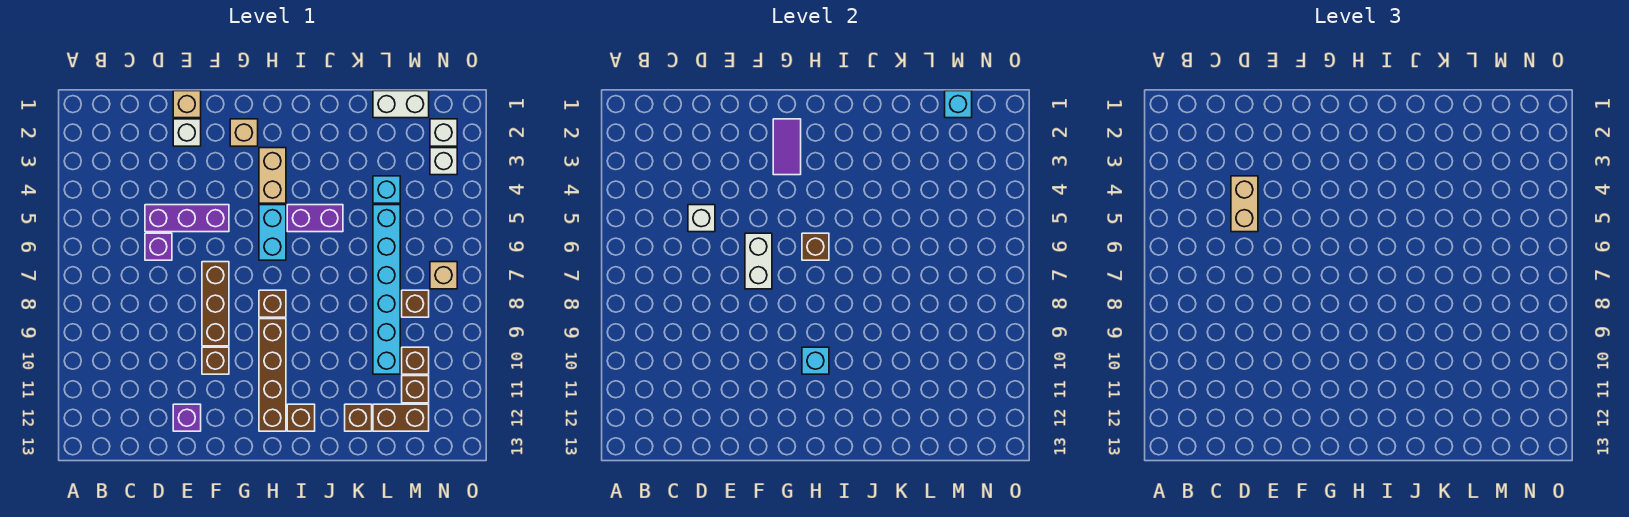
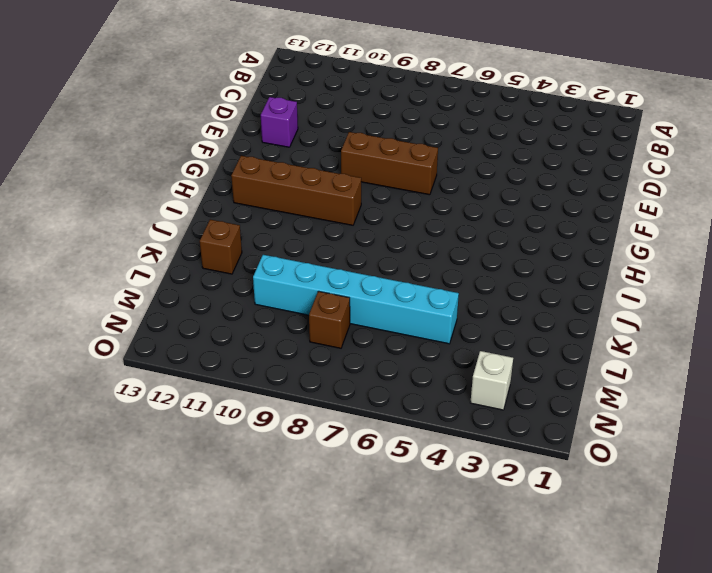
none -> purple brick D5:F5 level 1
none -> purple brick D6 level 1
none -> tan brick E1 level 1
none -> white brick E2 level 1

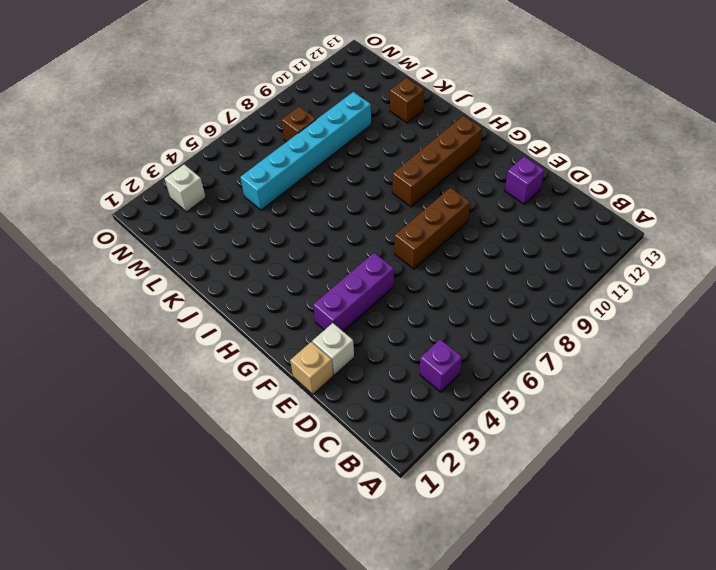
purple brick B4 level 1 -> purple brick D6 level 1
purple brick F3:F5 level 1 -> purple brick D5:F5 level 1
none -> brown brick F10 level 1
none -> tan brick G2 level 1
none -> tan brick H3:H4 level 1
none -> cyan brick H5:H6 level 1

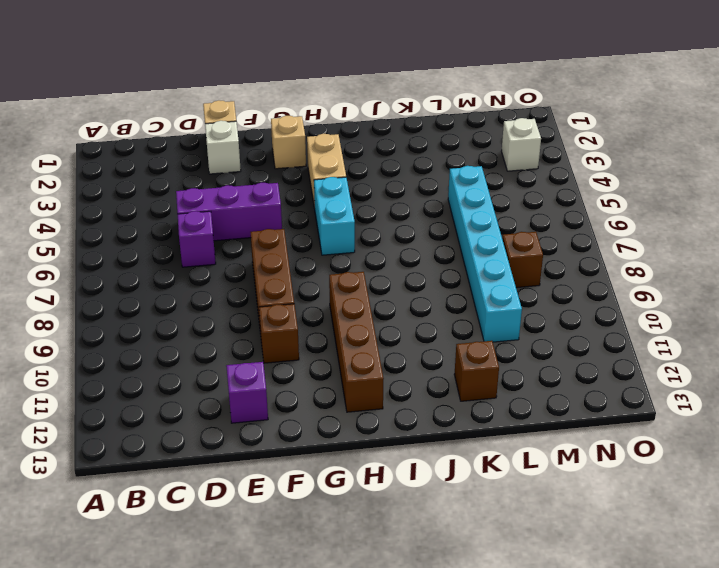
none -> brown brick H8 level 1
none -> purple brick I5:J5 level 1
none -> brown brick I12 level 1
none -> white brick L1:M1 level 1

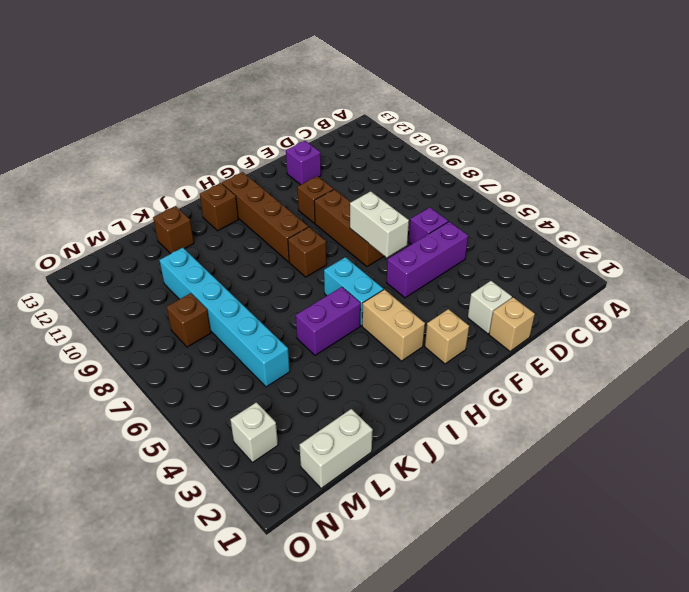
none -> cyan brick L4 level 1
none -> brown brick L12:M12 level 1
none -> brown brick M10 level 1
none -> brown brick M11 level 1

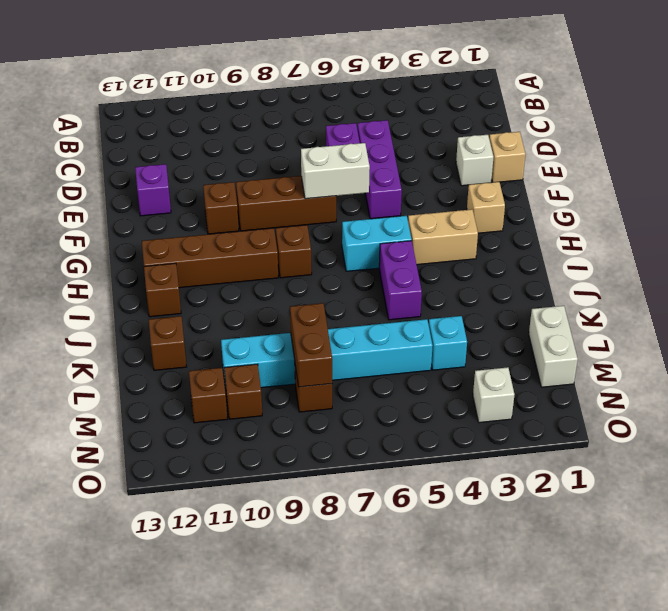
brown brick L8:M8 level 2 -> brown brick L12:M12 level 1
none -> white brick N2 level 1
none -> tan brick N7 level 1
none -> white brick D5 level 2
none -> purple tile G2:G3 level 2

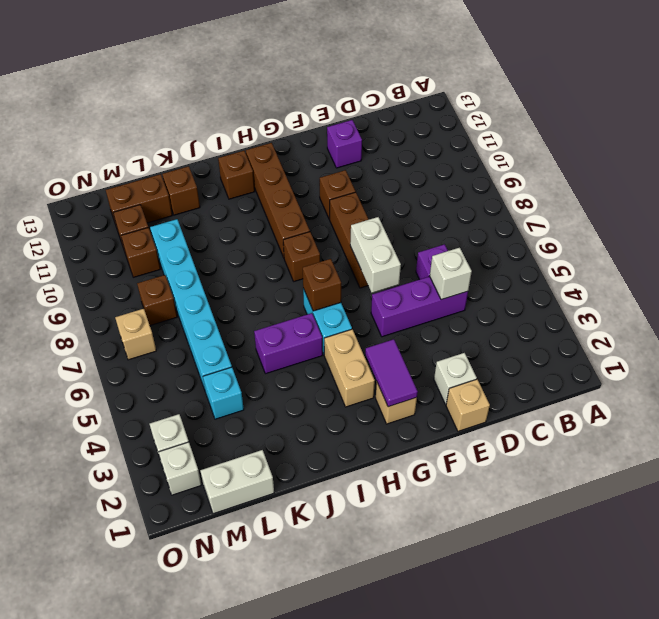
none -> cyan brick H10 level 2
none -> cyan brick M1 level 2
none -> tan brick D4:D5 level 3

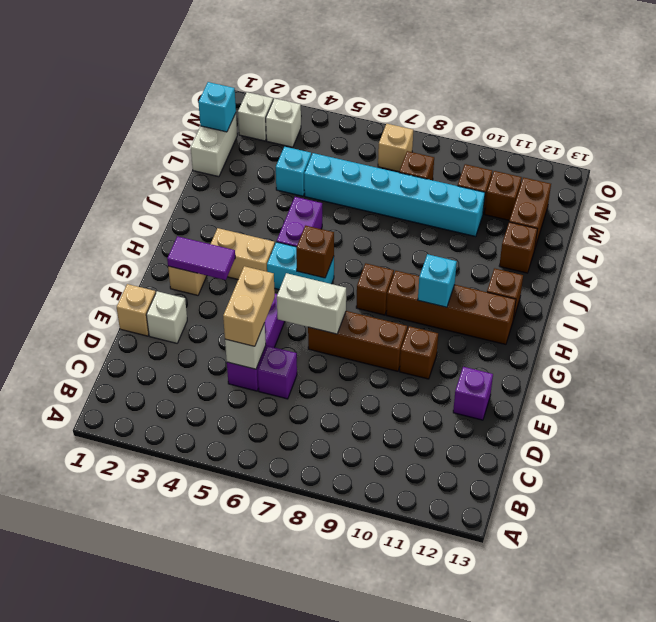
tan brick D5:E5 level 3 -> tan brick D4:D5 level 3

